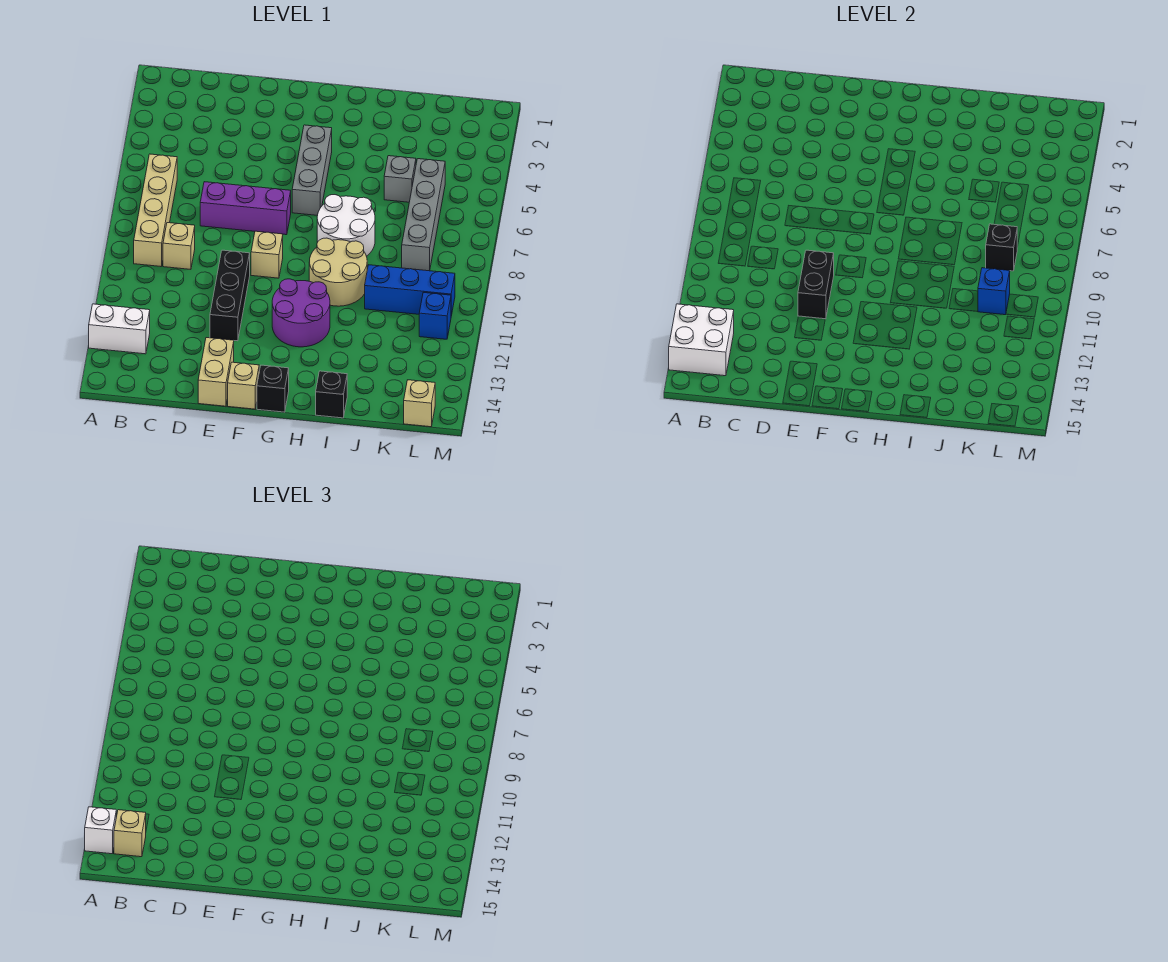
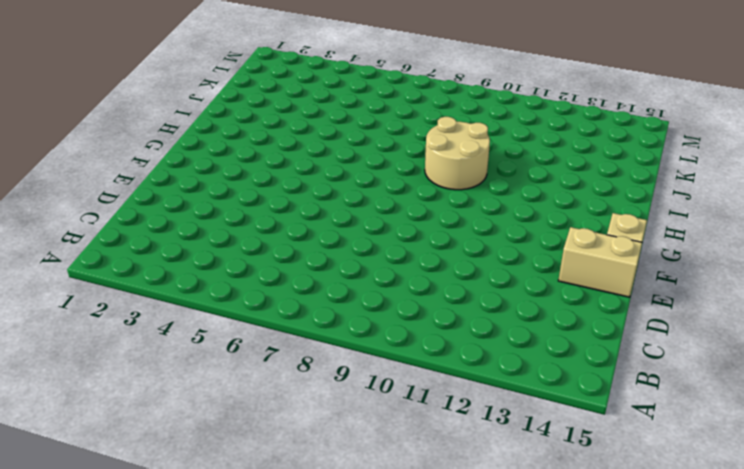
none -> white brick A13:B13 level 1
none -> tan brick B6:B9 level 1
none -> tan brick C9 level 1

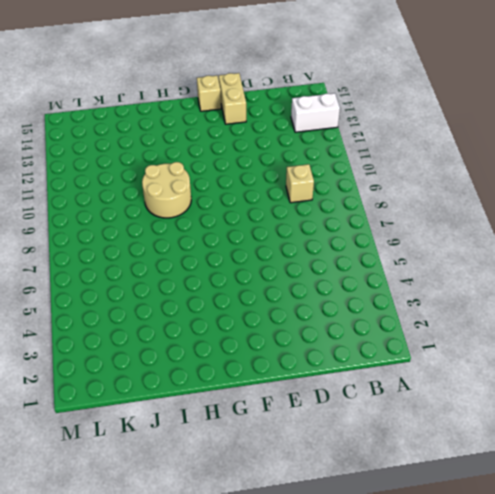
none -> tan brick B6:B9 level 1
none -> purple brick D7:F7 level 1
none -> black brick E10:E12 level 1

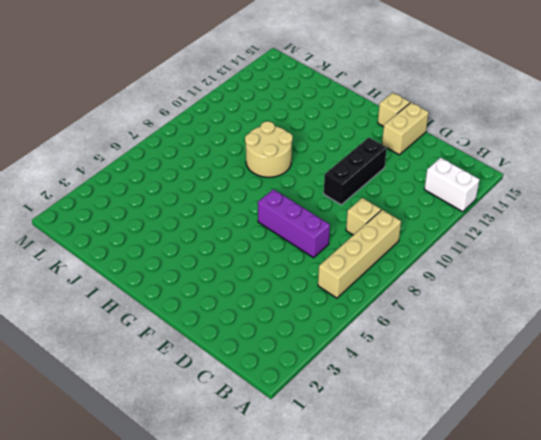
none -> tan brick F9 level 1
none -> grey brick G4:G6 level 1
none -> purple round brick G11:H12 level 1

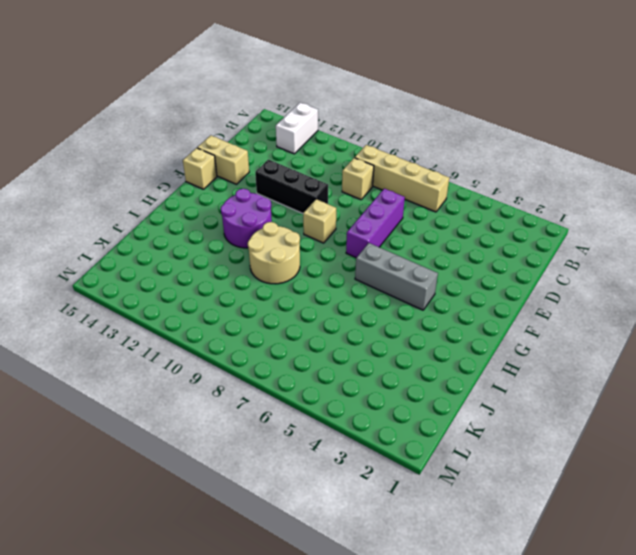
none -> black brick G15 level 1
none -> white round brick H7:I8 level 1
none -> black brick I15 level 1

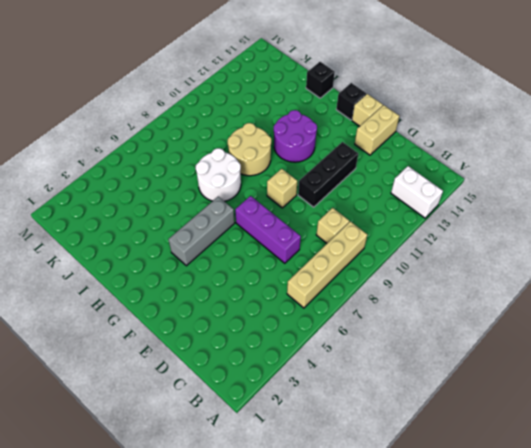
none -> grey brick J5 level 1
none -> blue brick J10:L10 level 1
none -> grey brick K5:K8 level 1

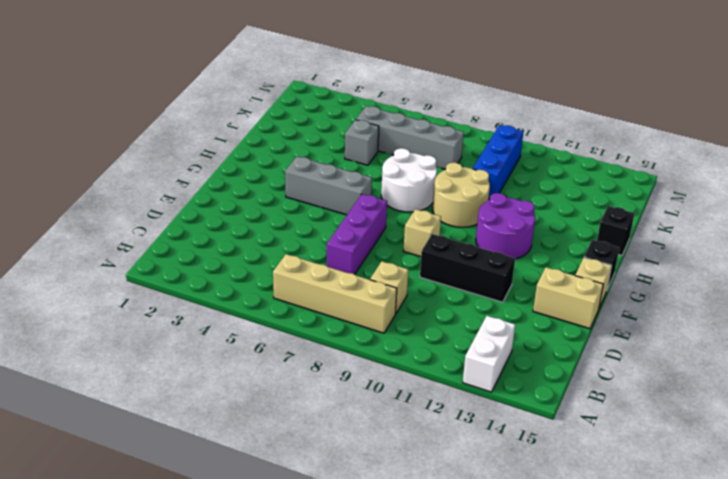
none -> blue brick L11 level 1
none -> tan brick L15 level 1
none -> white brick A13:B14 level 2

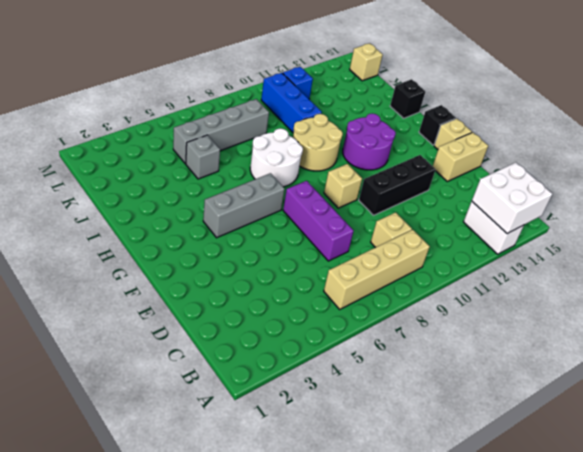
none -> black brick E10:E11 level 2
none -> black brick K8 level 2
none -> blue brick K10 level 2

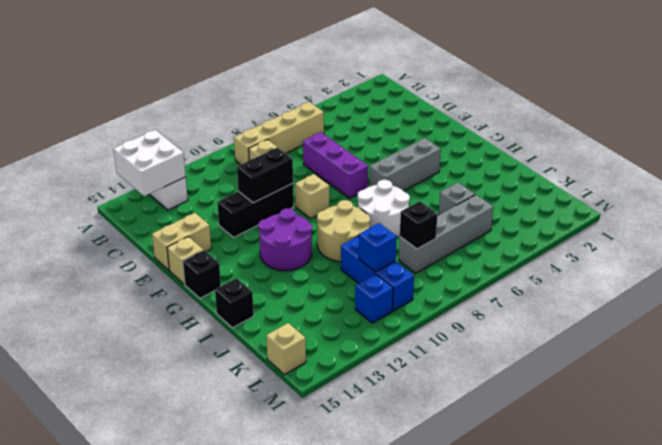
none -> white brick A14 level 3
none -> tan brick B14 level 3

